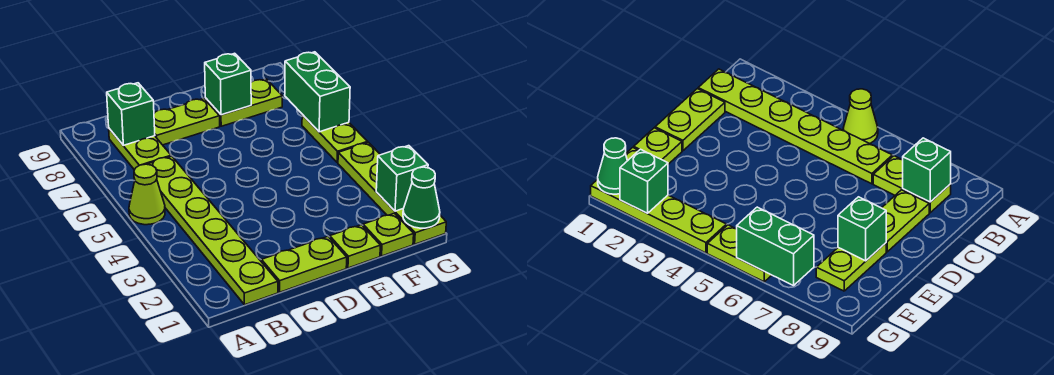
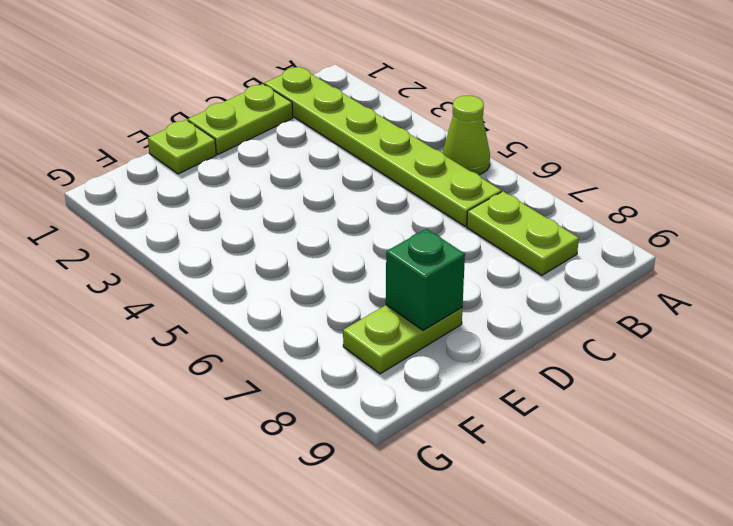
none -> lime plate C8:D8 level 1
none -> lime plate F1 level 1
none -> lime plate G1:G4 level 1

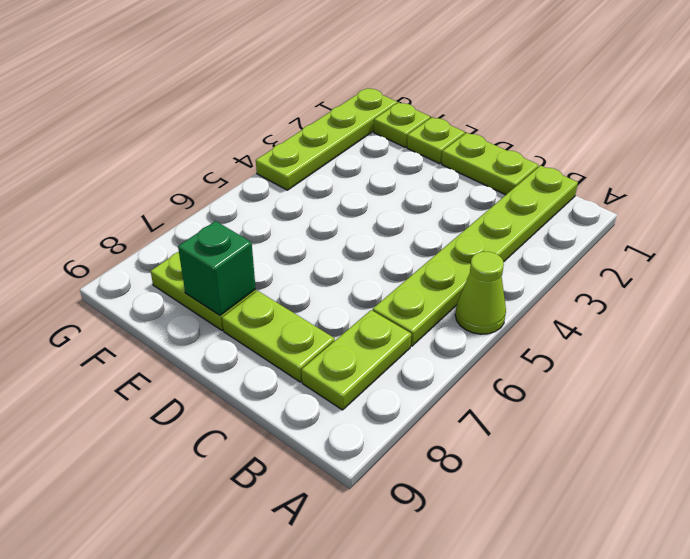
none -> lime plate G5:G6 level 1
none -> green brick B8 level 2
none -> green cone G1 level 2

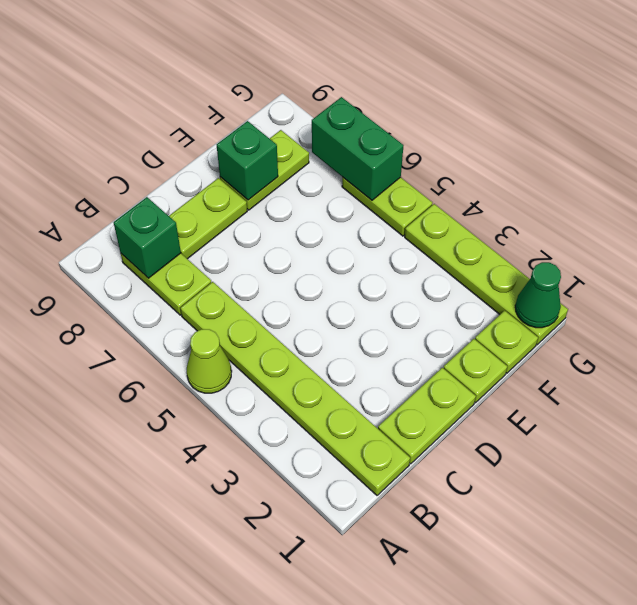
none -> green brick G2 level 2

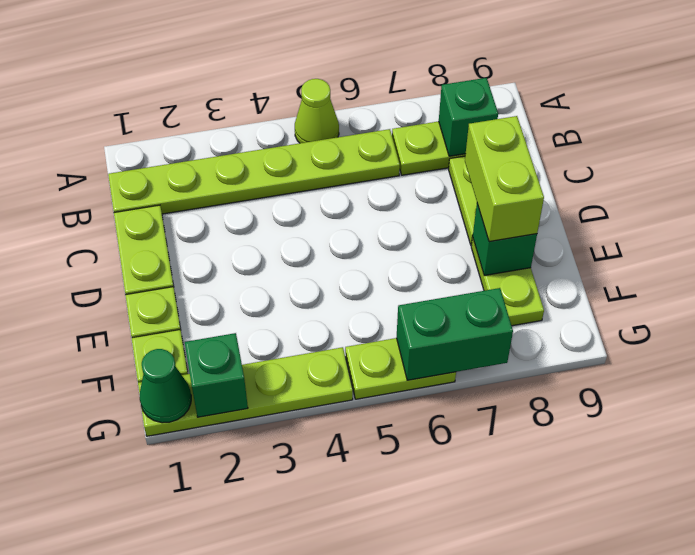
lime brick D8:E8 level 3 -> none

